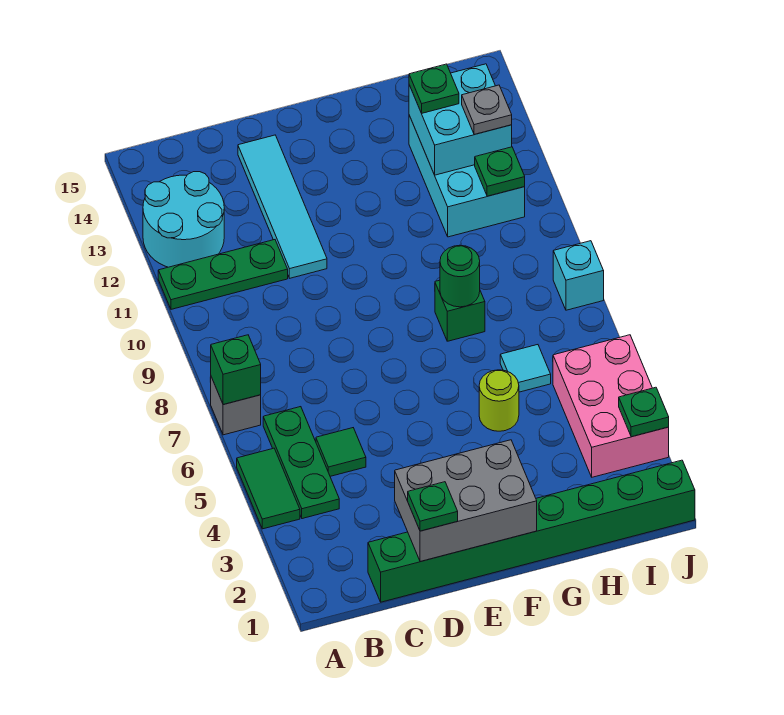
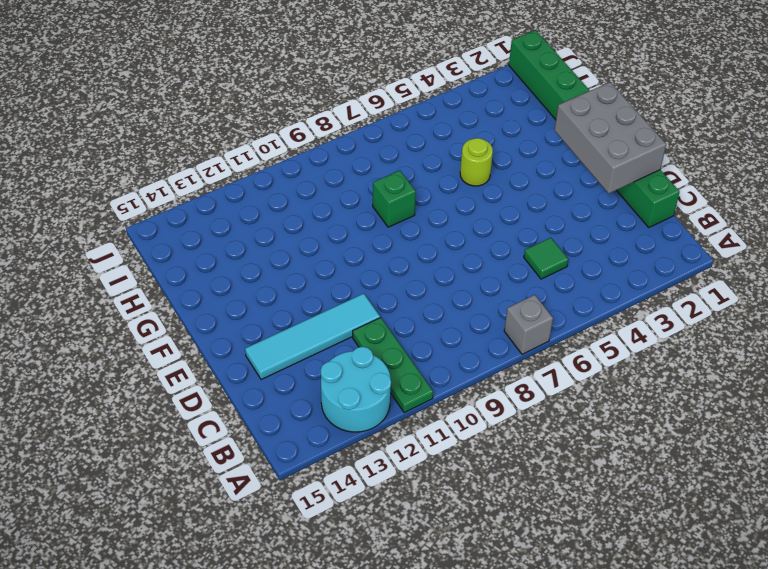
none -> green tile A4:A5 level 1
none -> green plate B4:B6 level 1
none -> cyan tile H6 level 1

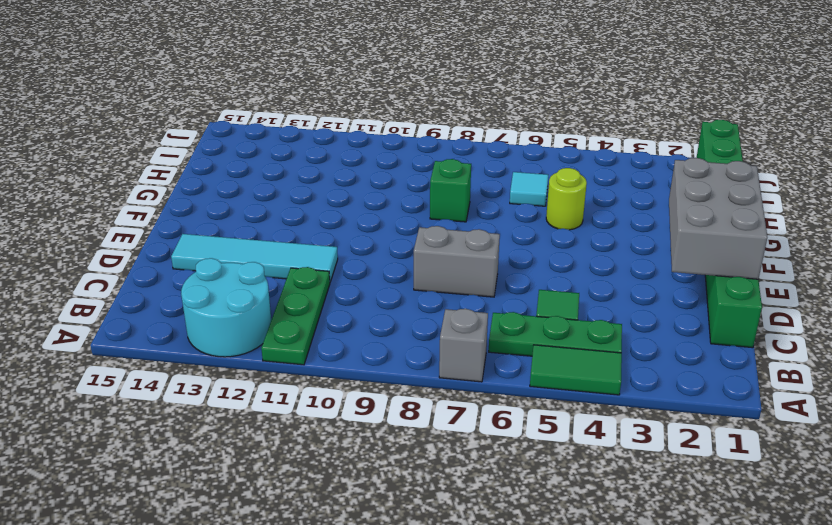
grey brick D7:D8 level 1 -> none
none -> cyan brick H11:I13 level 1
none -> pink brick I3:J5 level 1
none -> cyan brick J8 level 1

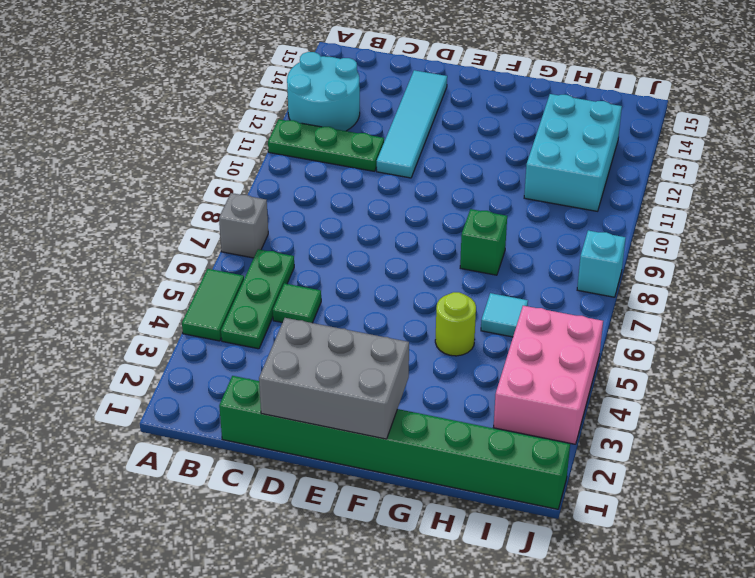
none -> green brick A7 level 2
none -> green round brick G8 level 2
none -> cyan brick H12:I13 level 2

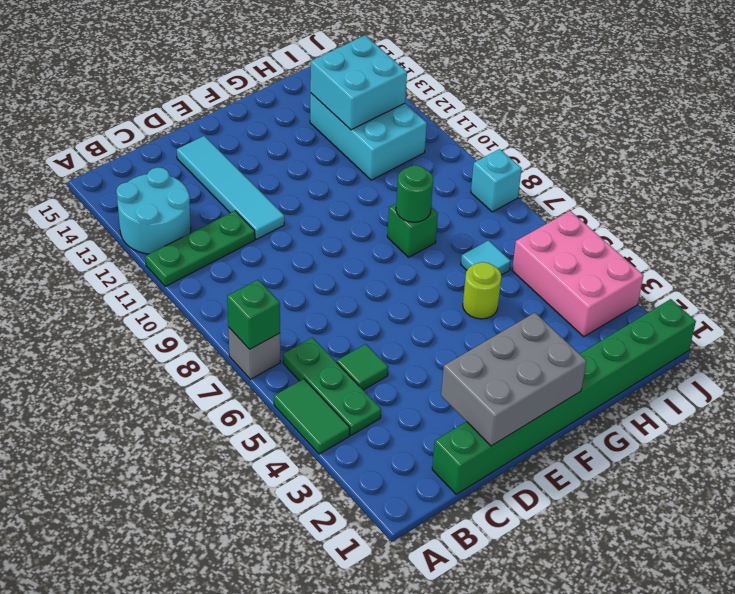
none -> green plate I11 level 2
none -> green plate J3 level 2
none -> green plate D1 level 3

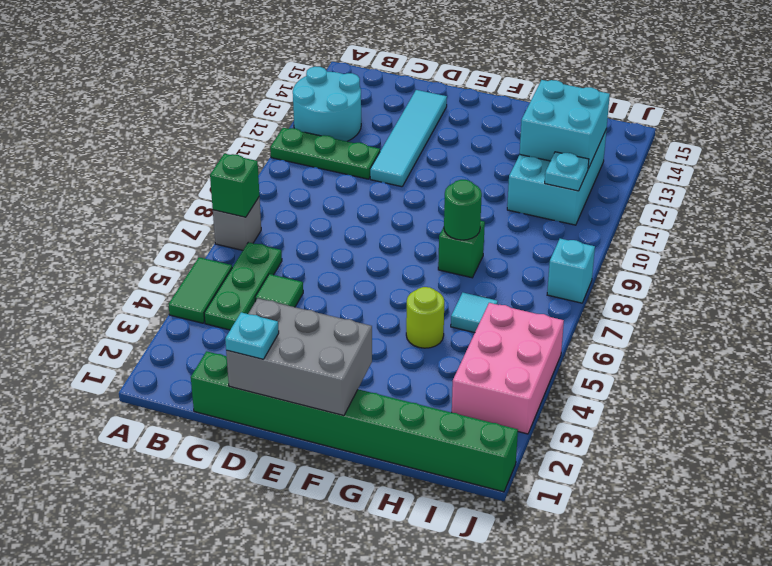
cyan plate D1 level 3 -> green plate D1 level 3
cyan plate I11 level 2 -> green plate I11 level 2
none -> green plate J3 level 2
none -> green plate H13 level 3
none -> grey plate I12 level 3

